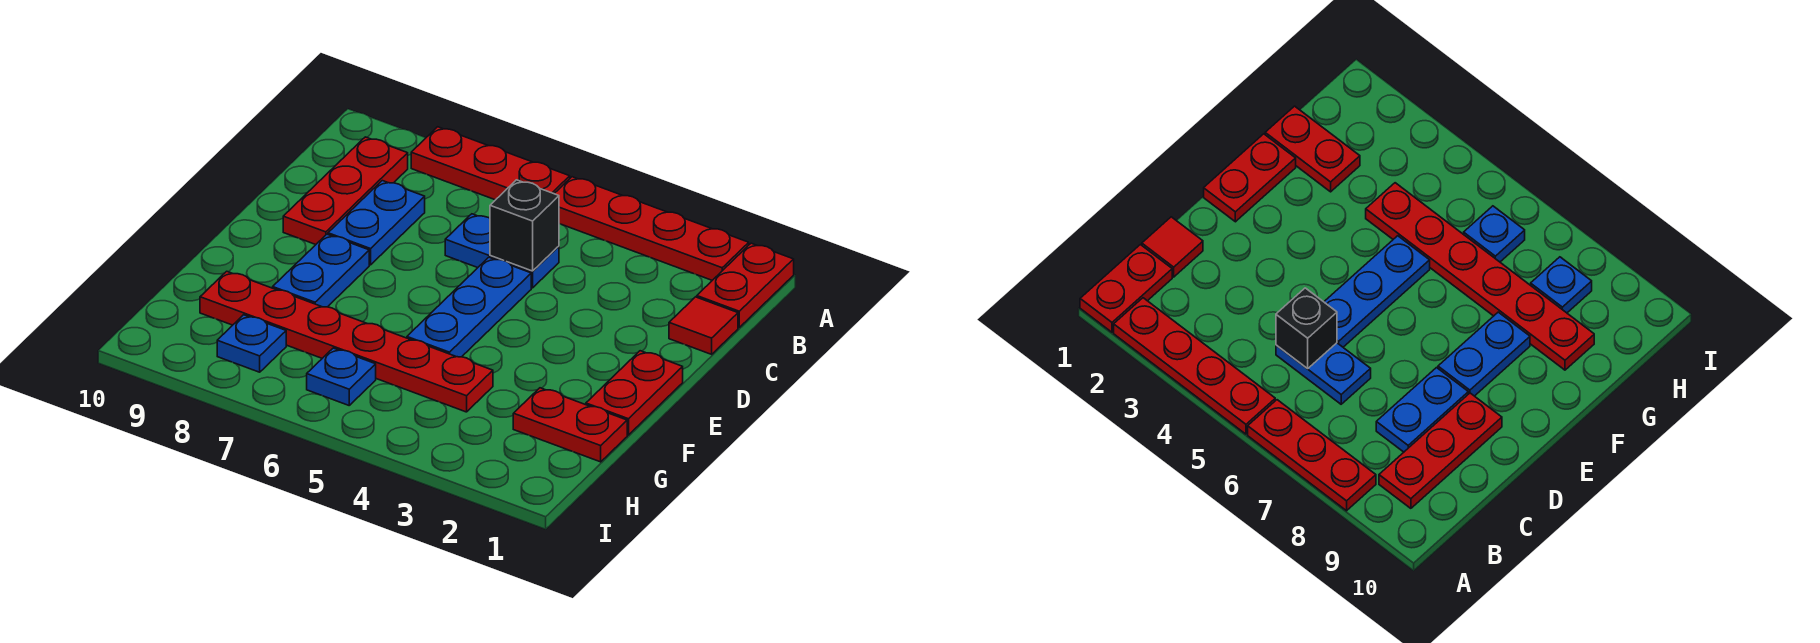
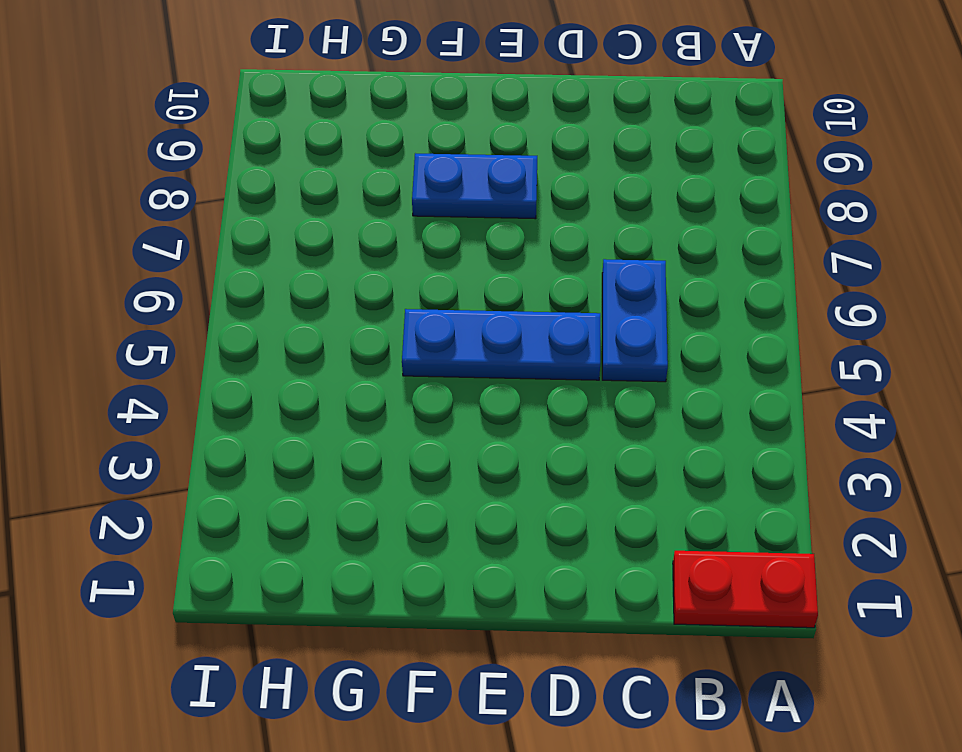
none -> red plate A2:A5 level 1
none -> red plate A6:A8 level 1
none -> red plate B9:D9 level 1

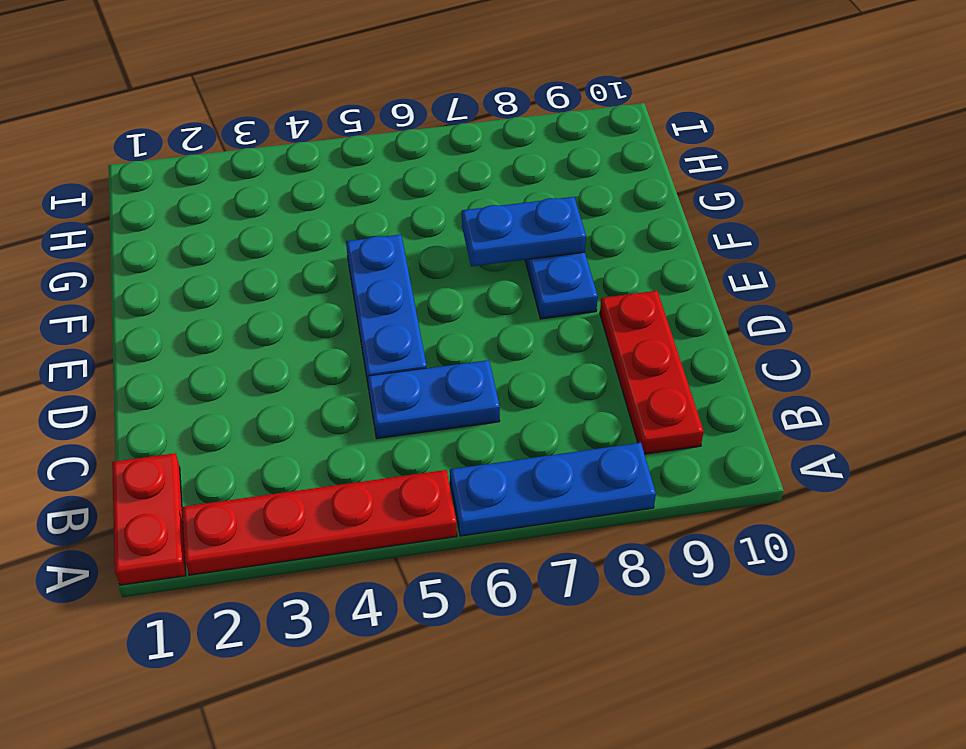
blue plate A6:A8 level 1 -> red plate A6:A8 level 1
blue plate F7:F8 level 2 -> blue plate C8:D8 level 1
none -> red tile C1 level 1
none -> red plate E1:F1 level 1
none -> red plate G1:G2 level 1

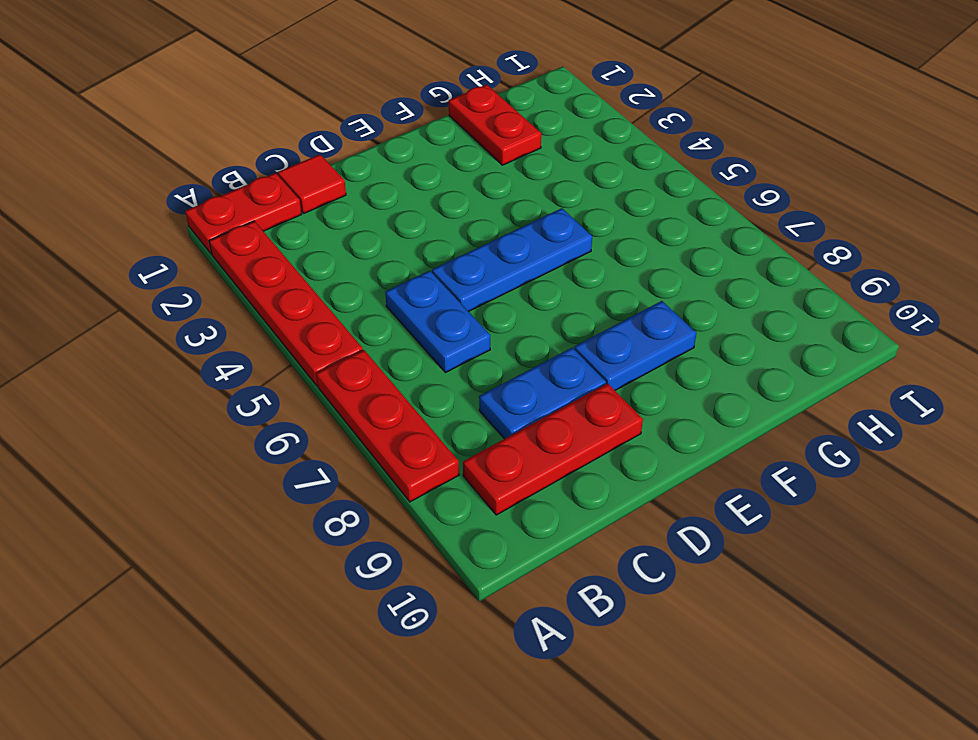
none -> red plate E1:F1 level 1
none -> red plate G4:G9 level 1
none -> blue plate H6 level 1

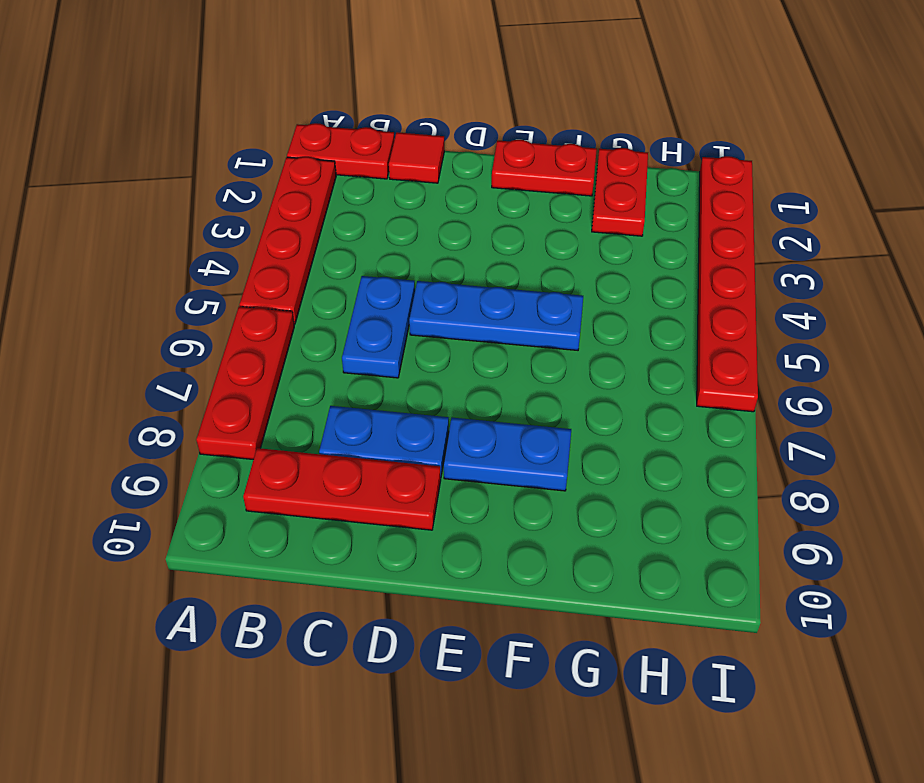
red plate I1:I6 level 1 -> red plate G4:G9 level 1
none -> blue plate H6 level 1
none -> blue plate H8 level 1
none -> black brick C5 level 2

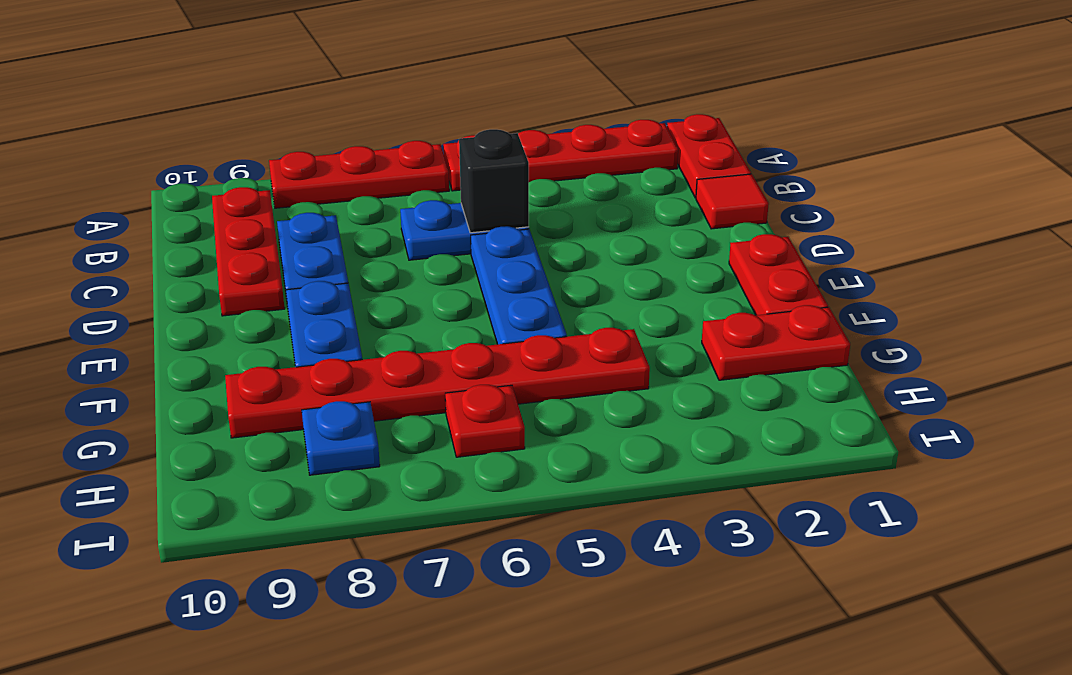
red plate H6 level 1 -> blue plate H6 level 1

